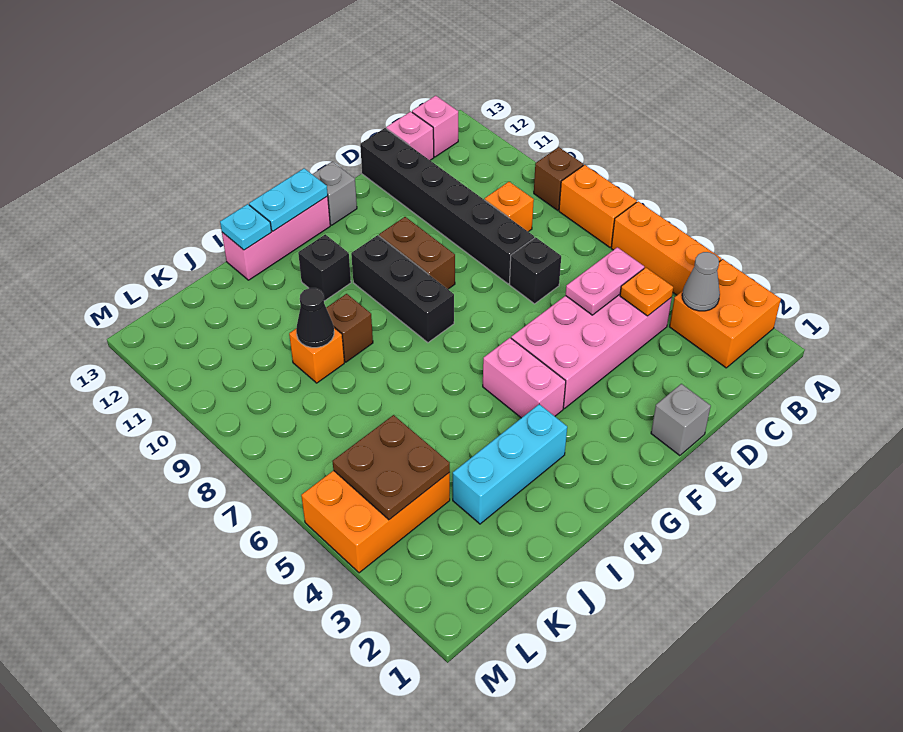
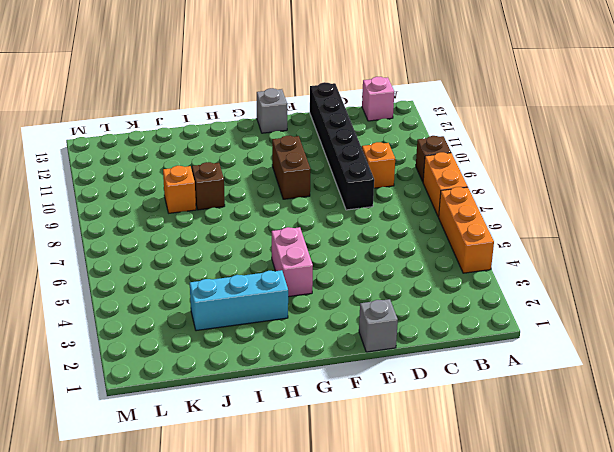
none -> orange brick A2:B3 level 1
none -> pink brick C4:F5 level 1
none -> pink brick C13 level 1

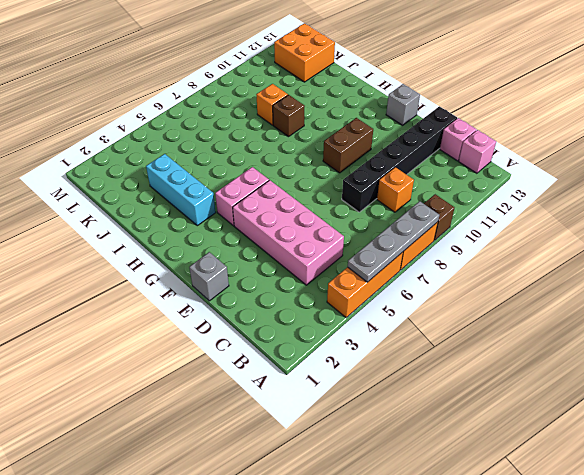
grey plate A5:A8 level 2 -> none
orange brick K12:L13 level 1 -> orange brick A2:B3 level 1
none -> black brick D7 level 1
none -> black brick G8:G10 level 1
none -> pink brick G13:I13 level 1

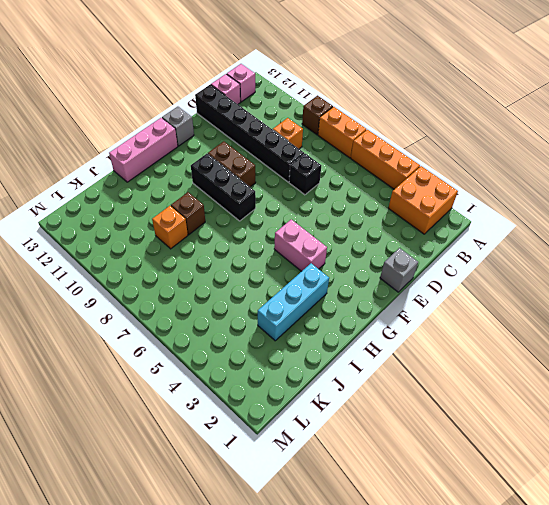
none -> pink brick C4:F5 level 1
none -> black brick H11 level 1
none -> orange brick K4:M5 level 1

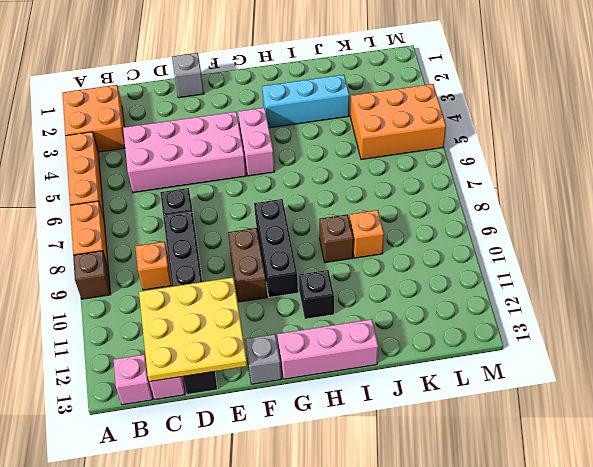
yellow plate C11:E13 level 2 -> none
none -> grey cone B3 level 2
none -> orange plate C4 level 2
none -> pink plate C5:D5 level 2

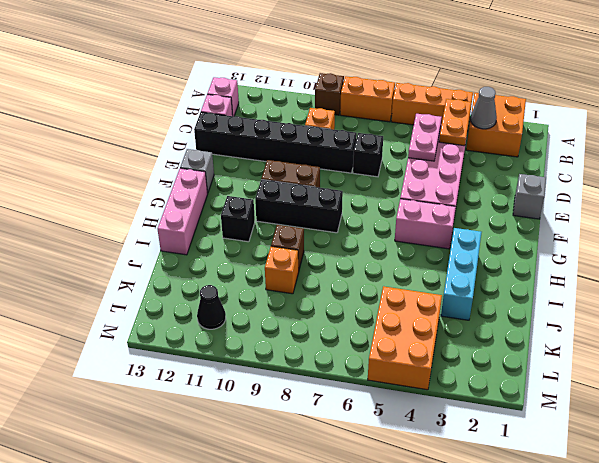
orange plate B4:C4 level 2 -> orange plate C4 level 2
black cone L11 level 1 -> black cone J9 level 2
none -> cyan plate G13:H13 level 2
none -> cyan plate I13 level 2
none -> brown plate K4:L5 level 2

